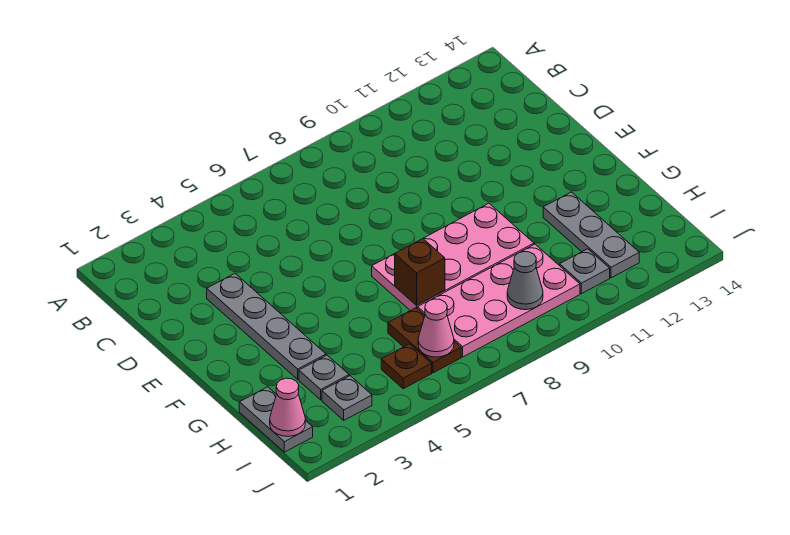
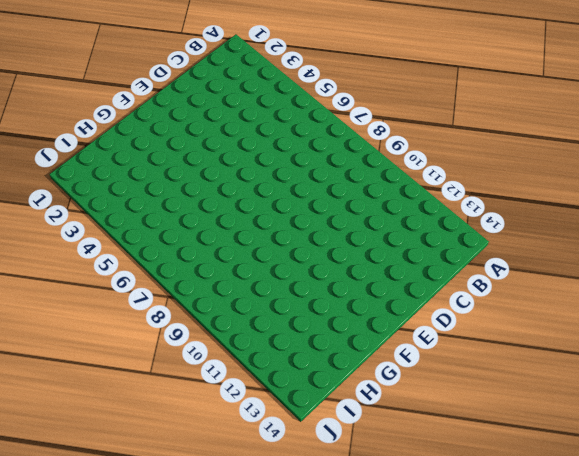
none -> grey plate D3:G3 level 1
none -> pink plate F7:G10 level 1
none -> grey plate G12:I12 level 1

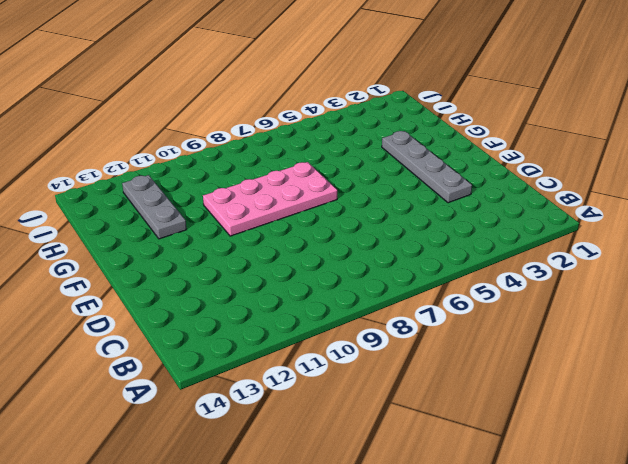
none -> grey plate H1:I1 level 1
none -> grey plate H3 level 1
none -> brown plate H6:I6 level 1

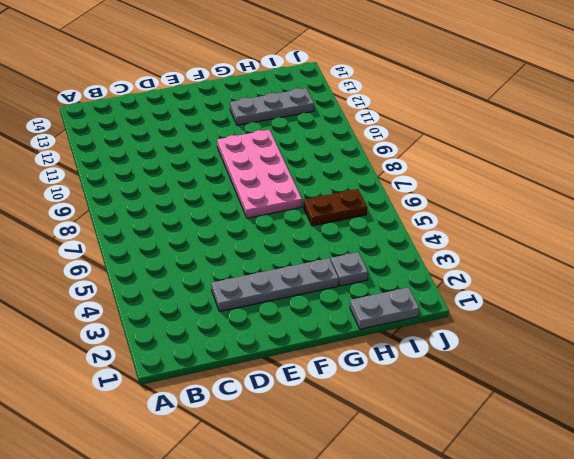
none -> pink plate H7:I10 level 1
none -> grey plate I3 level 1
none -> brown plate I5 level 1

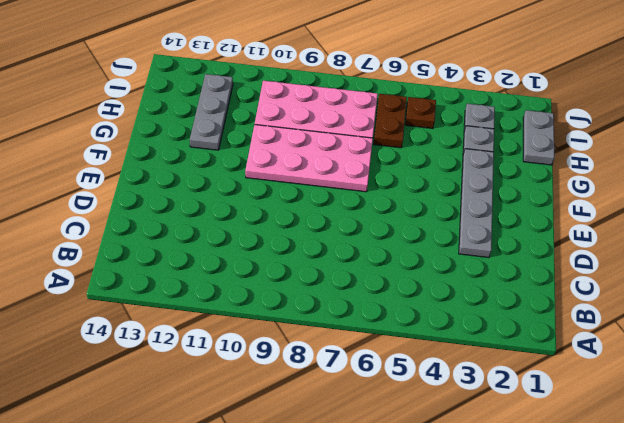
none -> grey plate I11 level 1
none -> brown brick G7 level 2
none -> pink cone I1 level 2

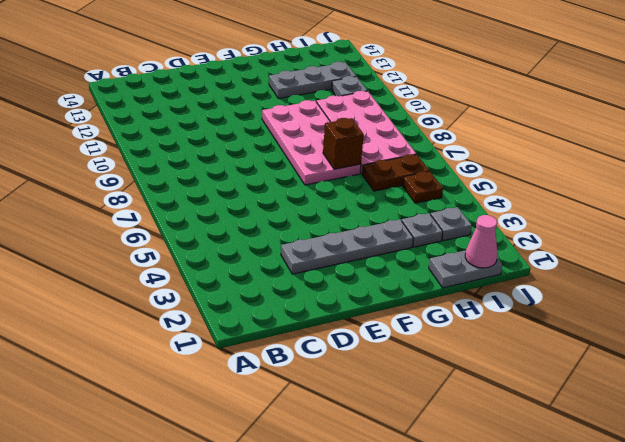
none -> pink cone I6 level 2
none -> grey cone I9 level 2

